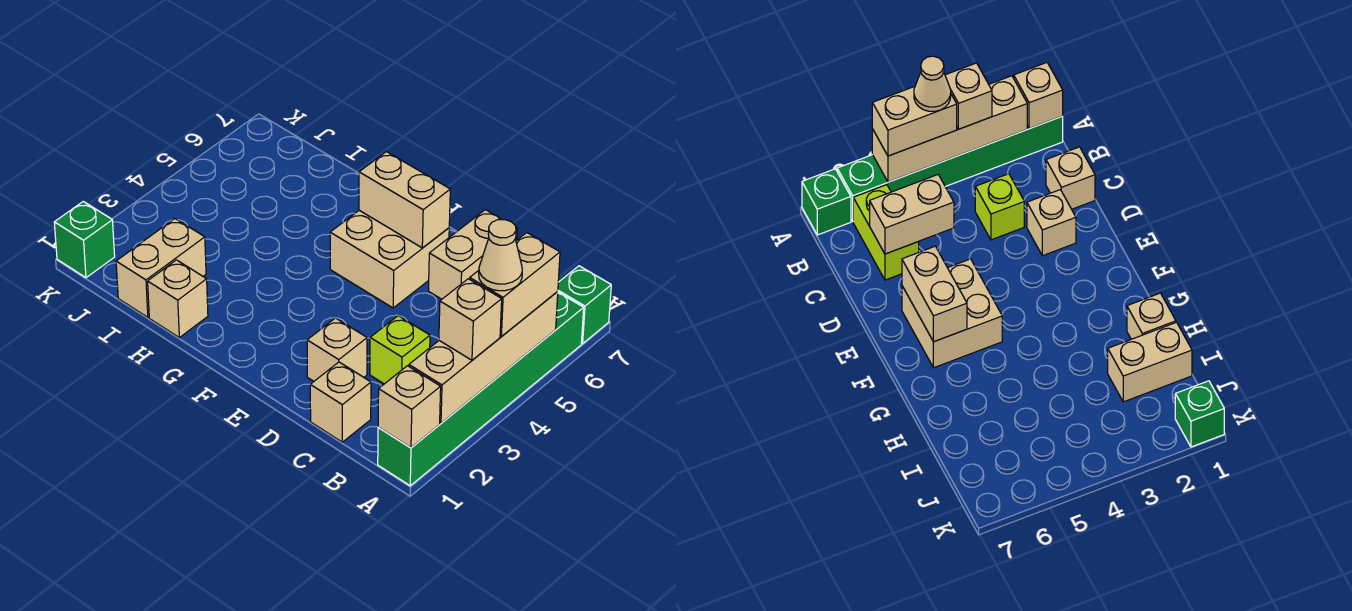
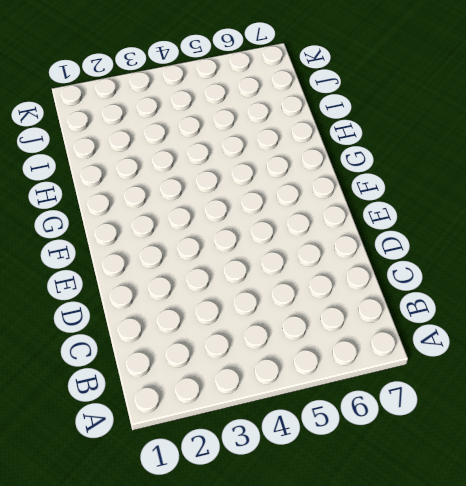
none -> green brick A1:A6 level 1
none -> green brick A7 level 1
none -> lime brick B6:C6 level 1

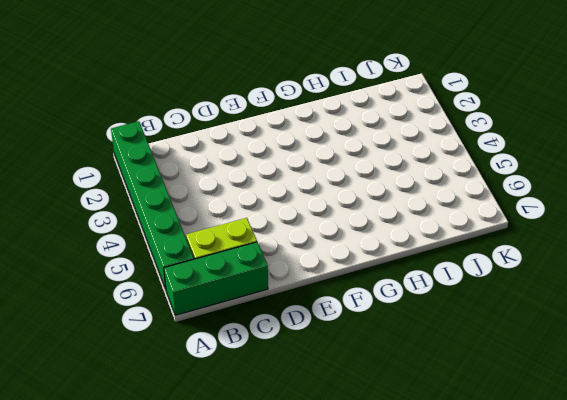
green brick A7:C7 level 1 -> green brick A7 level 1
none -> tan brick C1 level 1
none -> lime brick C3 level 1
none -> tan brick D2 level 1

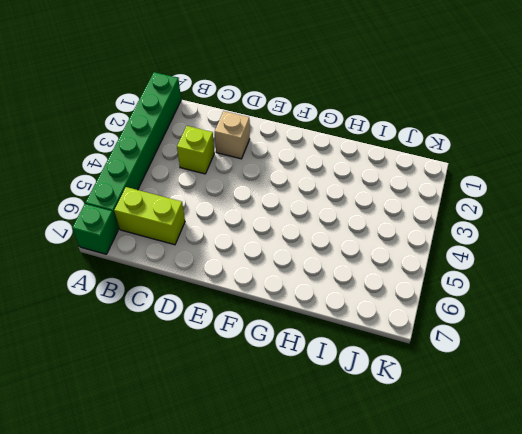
none -> tan brick C1 level 1
none -> tan brick E5:F6 level 1
none -> tan brick H1 level 1

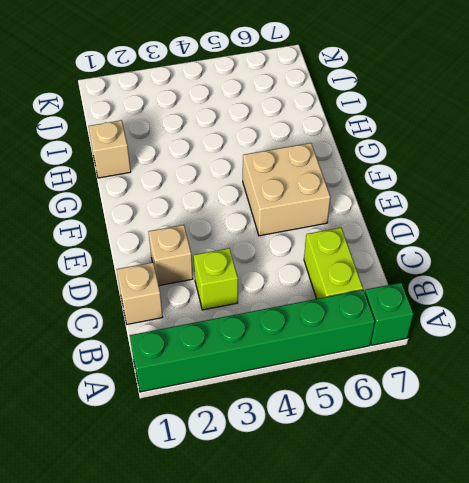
none -> tan brick I1:I2 level 1
none -> green brick K1 level 1
none -> tan brick A1 level 2

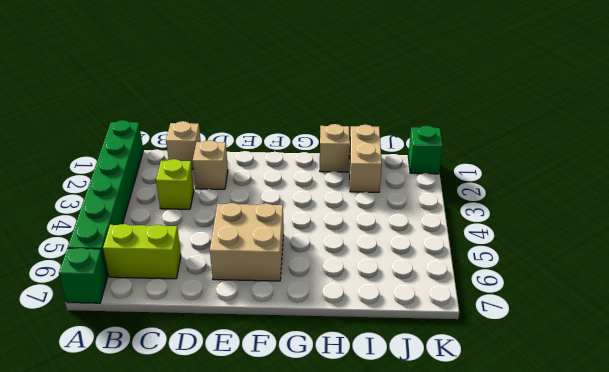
none -> tan brick A1 level 2
none -> tan brick A2:A5 level 2
none -> tan brick C5:C6 level 2

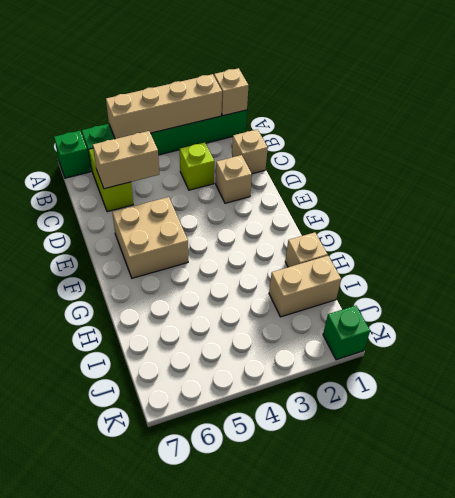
none -> tan brick E6:F6 level 2
none -> tan brick A3 level 3
none -> tan brick A4:A5 level 3

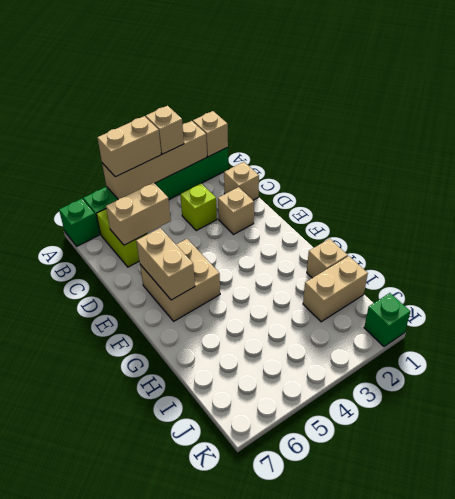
none -> tan cone A4 level 4

